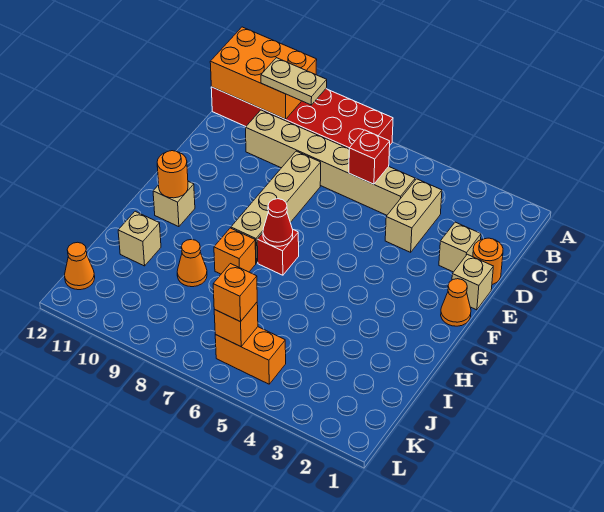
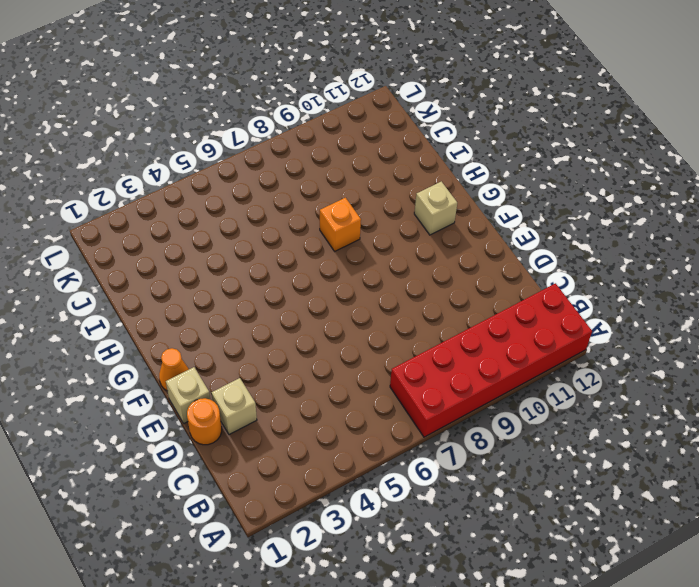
none -> tan brick C4:D4 level 1
none -> tan brick C5:C10 level 1
none -> tan brick D8:G8 level 1

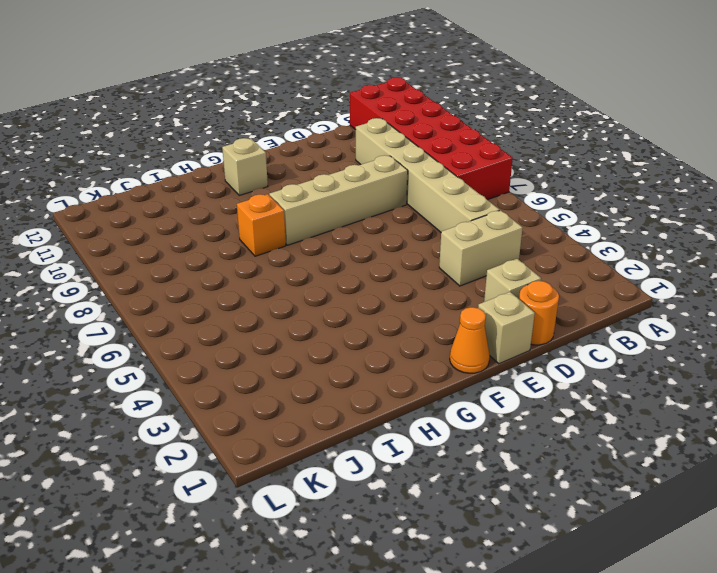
none -> red brick G7 level 1
none -> orange cone I9 level 1
none -> tan brick I11 level 1

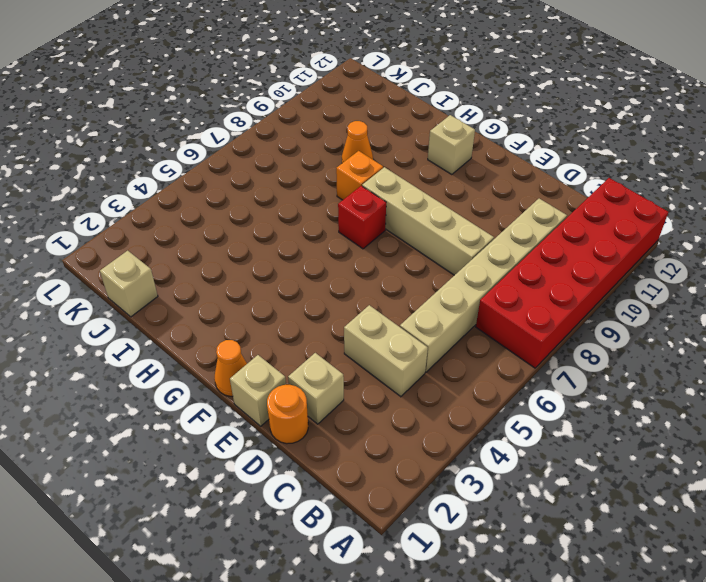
tan brick J1 level 1 -> tan brick I11 level 1
none -> orange brick K5:K6 level 1
none -> orange cone K12 level 1
none -> orange brick A10:B12 level 2

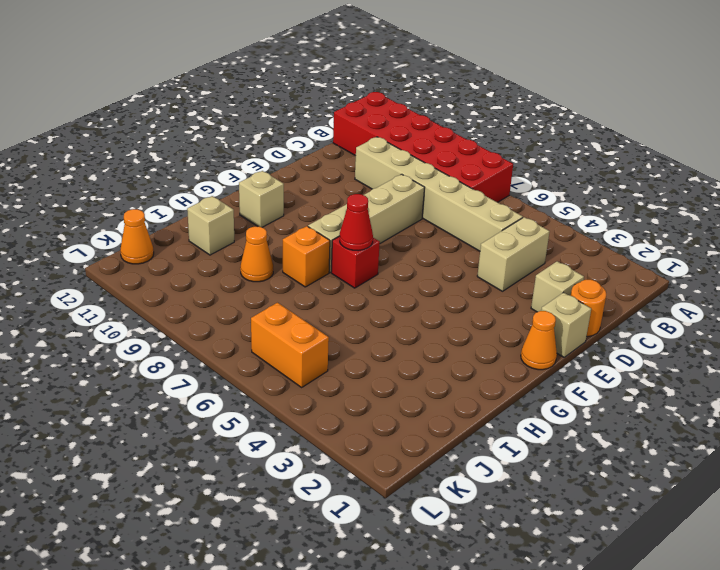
none -> orange brick A10:B12 level 2
none -> red brick C6 level 2
none -> orange round brick G11 level 2

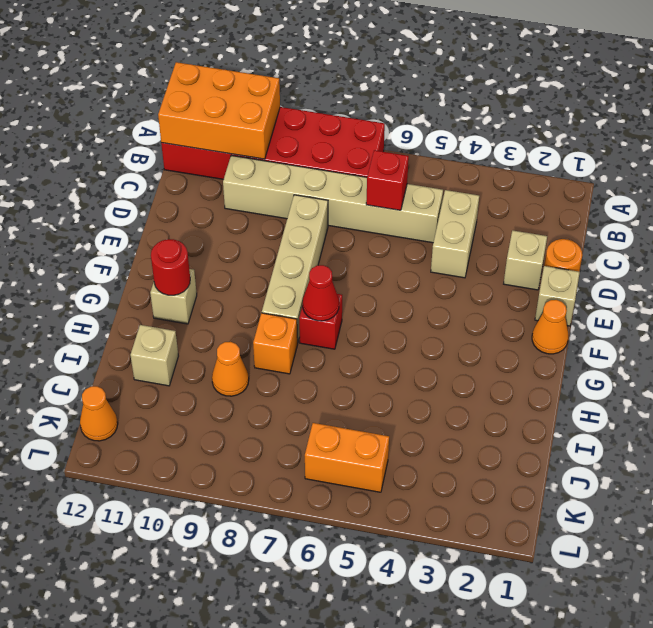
red round brick G11 level 2 -> orange round brick G11 level 2
none -> orange brick K6 level 2
none -> tan plate B9:B10 level 3
none -> orange brick K6 level 3

